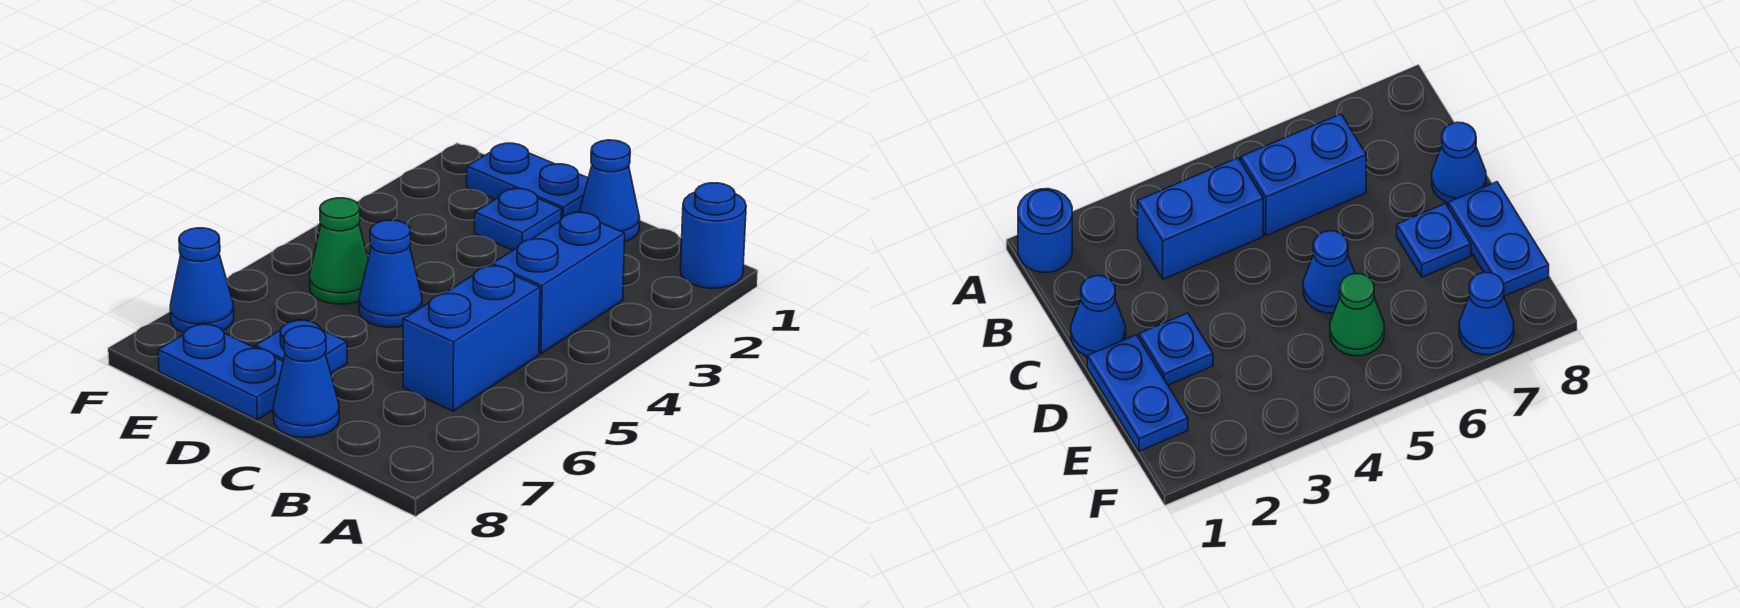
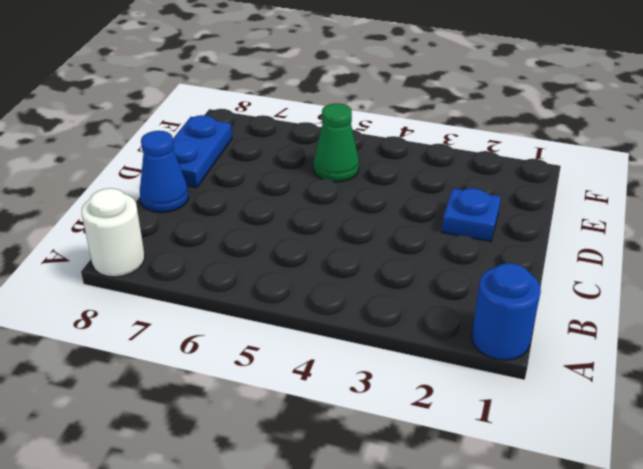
white round brick A8 level 1 -> none
none -> blue brick B3:B4 level 1
none -> blue brick B5:B6 level 1
none -> blue cone C1 level 1

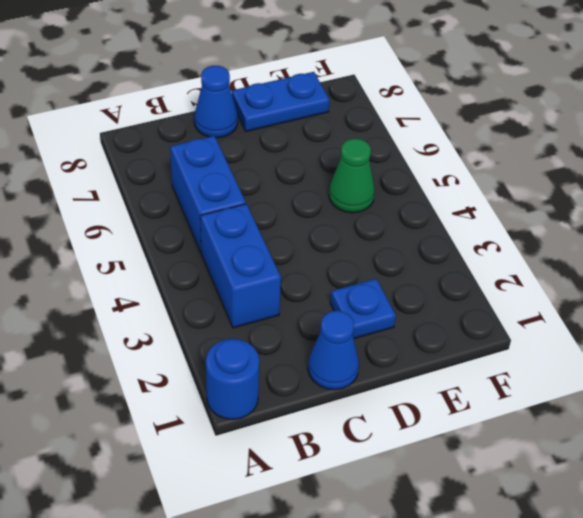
none -> blue plate D1:E1 level 1
none -> blue cone D5 level 1
none -> blue plate D7 level 1

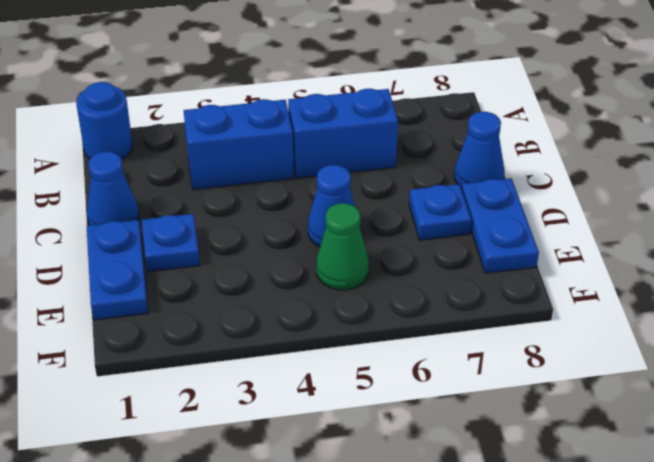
none -> blue cone F7 level 1

